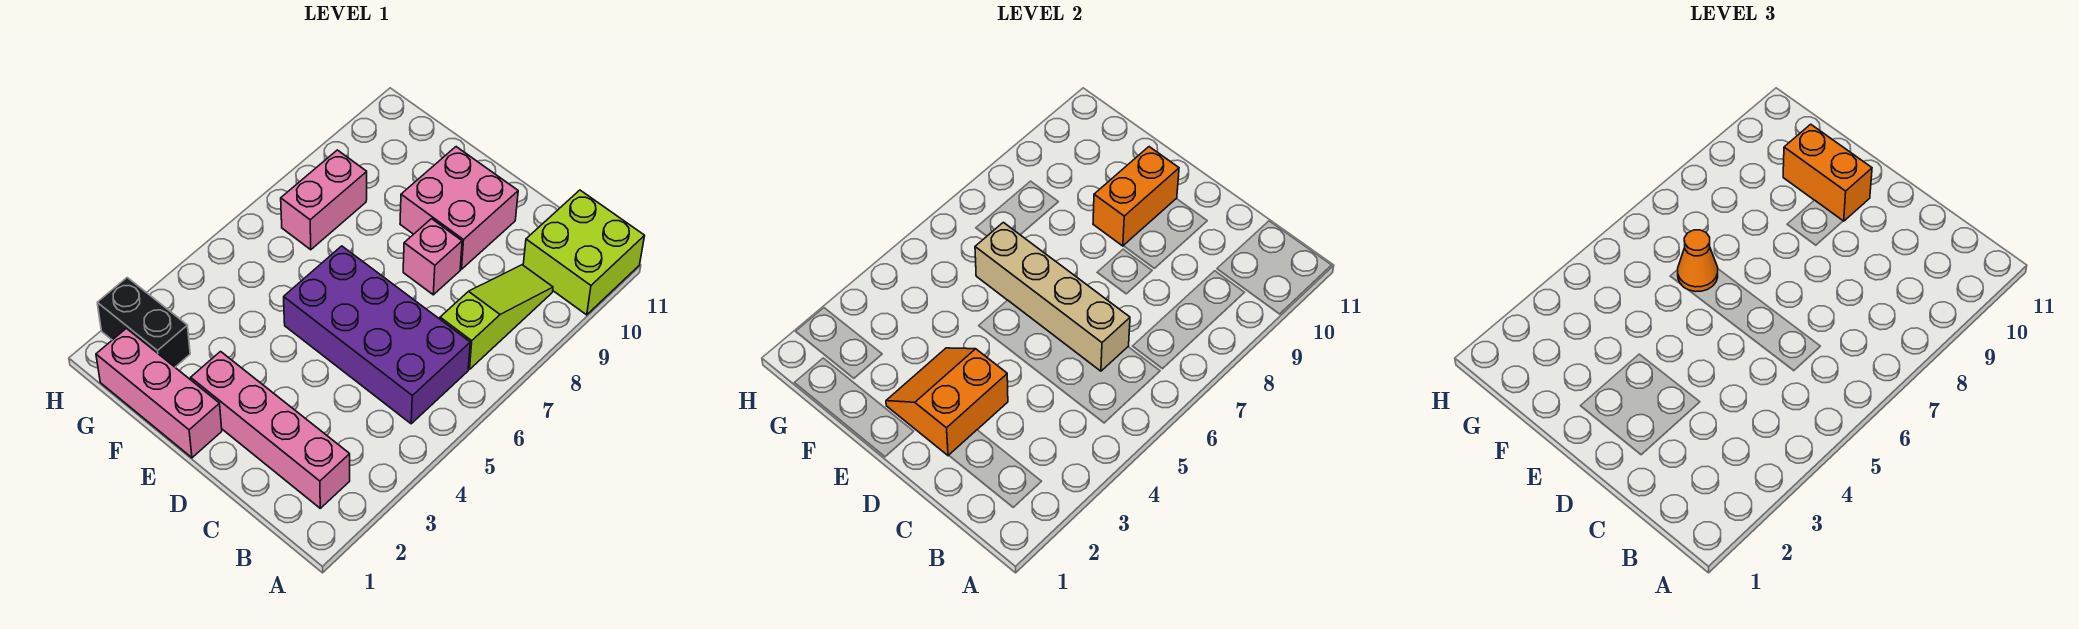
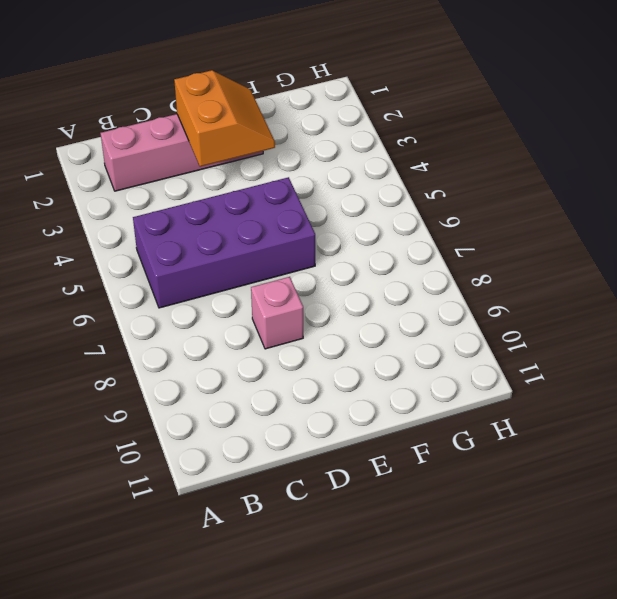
none -> lime brick A10:B11 level 1
none -> lime slope B7:B9 level 1 top 7
none -> pink brick D9:E10 level 1

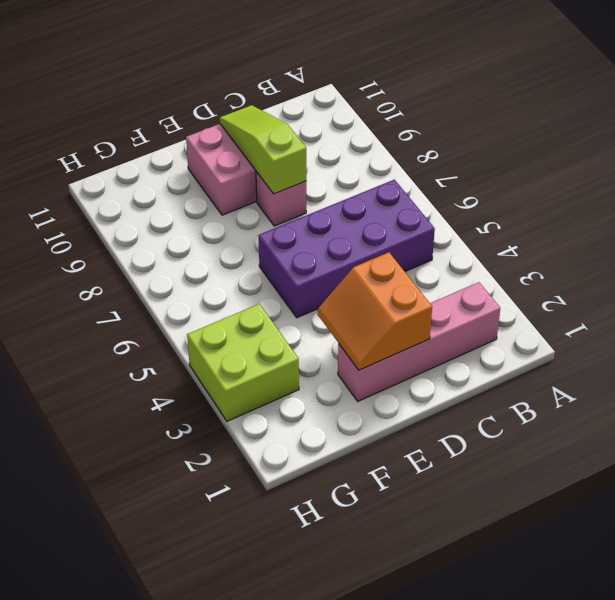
lime slope D8:D10 level 2 top 8 -> lime slope B7:B9 level 1 top 7
lime brick G3:H4 level 1 -> lime brick A10:B11 level 1
none -> pink brick E1:G1 level 1
none -> black brick G2:H2 level 1
none -> pink brick G7:G8 level 1

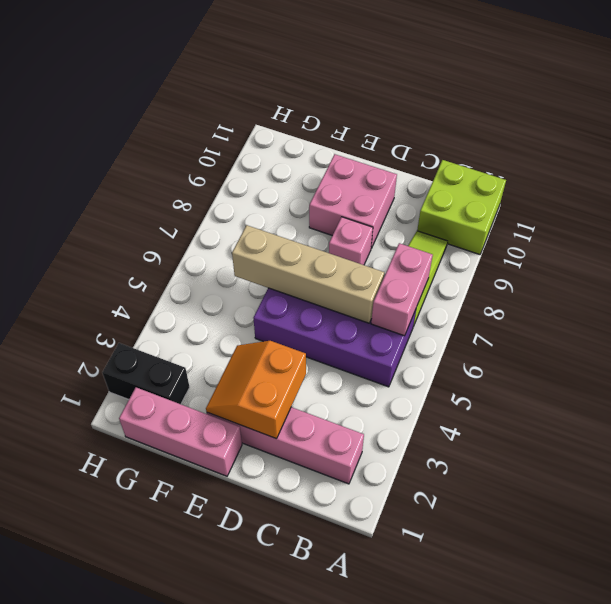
pink brick B6:B7 level 2 -> pink brick G7:G8 level 1
none -> orange brick E9:E10 level 2
none -> orange brick E10:F10 level 3
none -> orange cone F6 level 3

